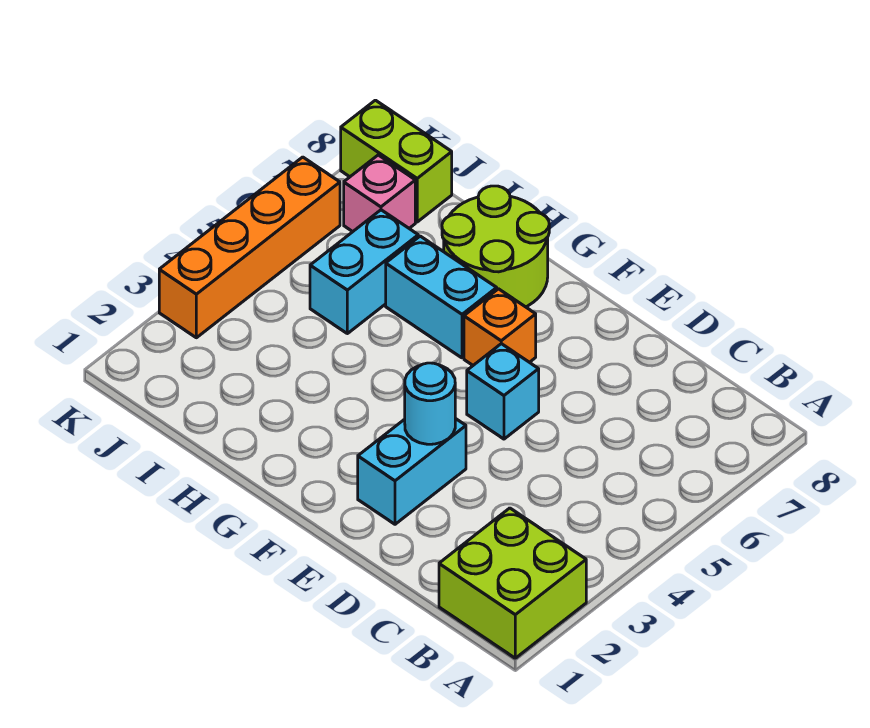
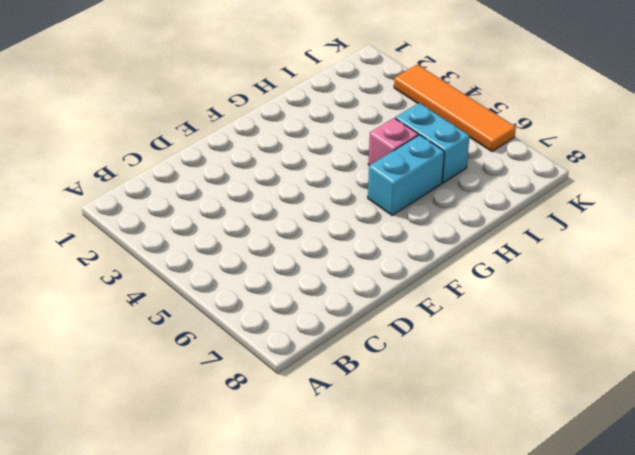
pink brick H5 level 1 -> pink brick J7 level 1
orange tile K3:K6 level 1 -> orange brick K3:K6 level 1
none -> lime brick A1:B2 level 1
none -> cyan brick E2:E3 level 1

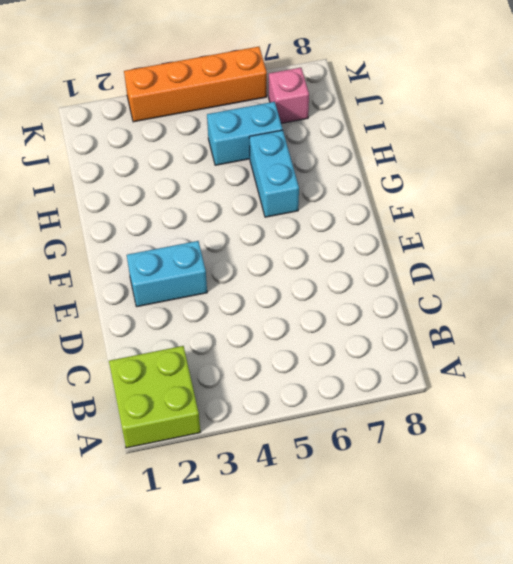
none -> cyan brick E5 level 1
none -> orange brick F6 level 1

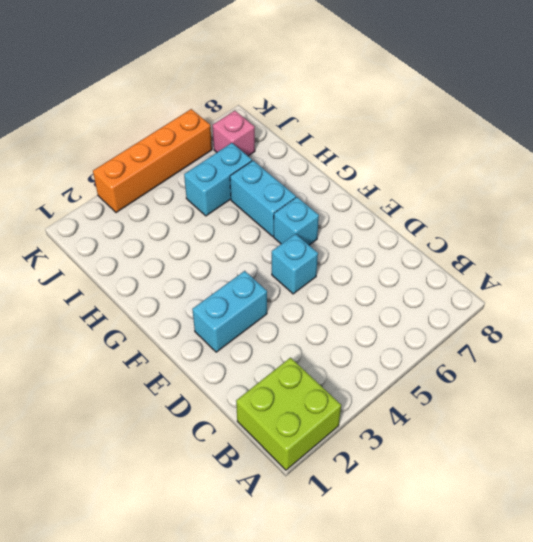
cyan brick F6 level 1 -> orange brick F6 level 1
none -> lime round brick G7:H8 level 1
none -> lime brick J8:K8 level 1

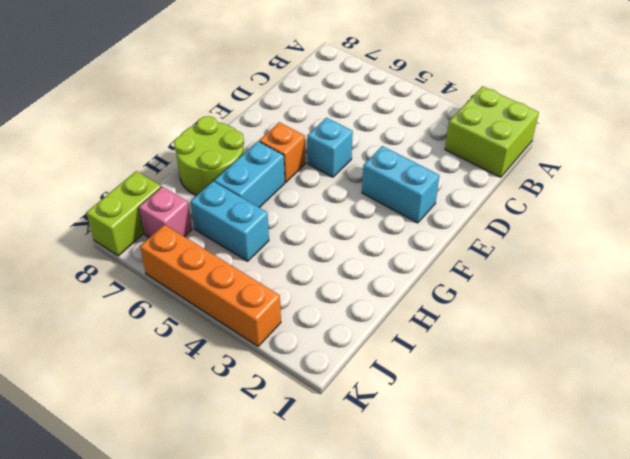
none -> cyan round brick E3 level 2

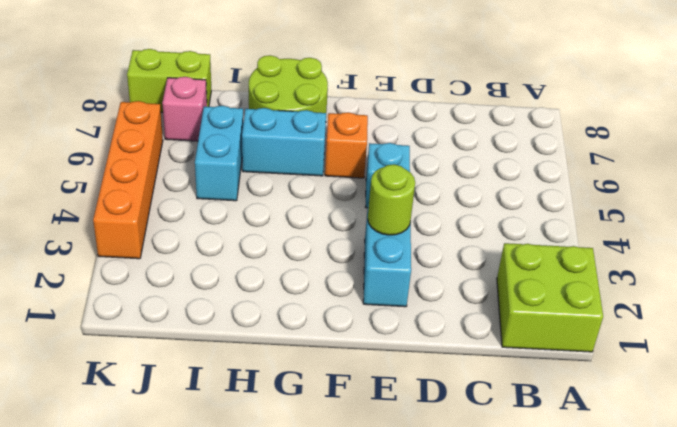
lime round brick E3 level 2 -> cyan round brick E3 level 2

